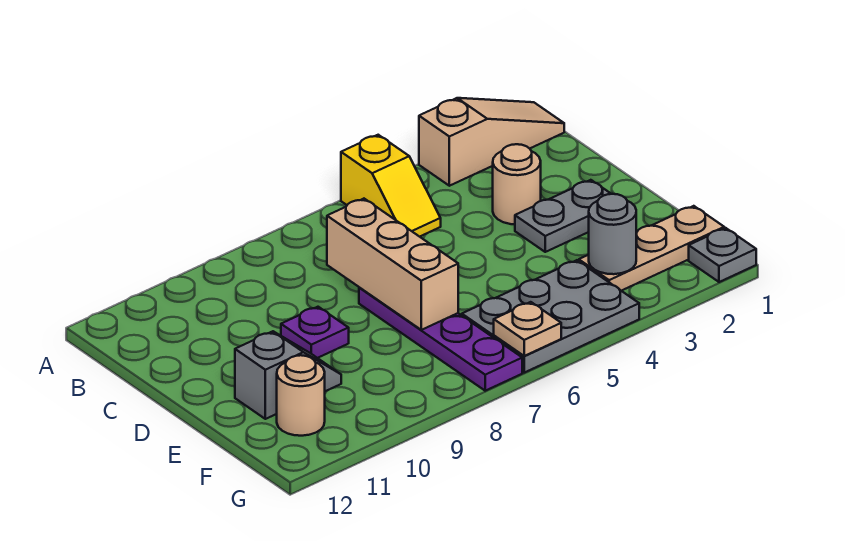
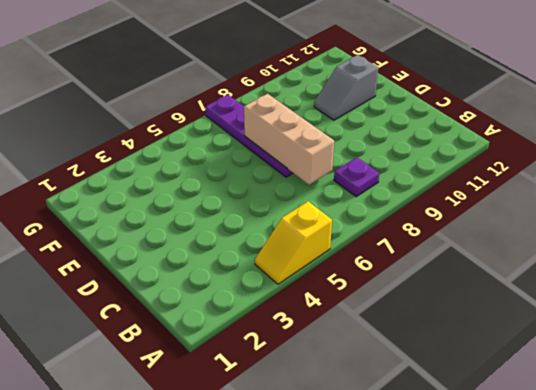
yellow slope A4:A5 level 1 top 5 -> yellow slope A5:B5 level 1 top A
purple plate B8 level 1 -> purple plate D9 level 1
none -> tan slope A1:A3 level 1 top 3
none -> tan round brick C3 level 1
none -> grey plate D2:D3 level 1

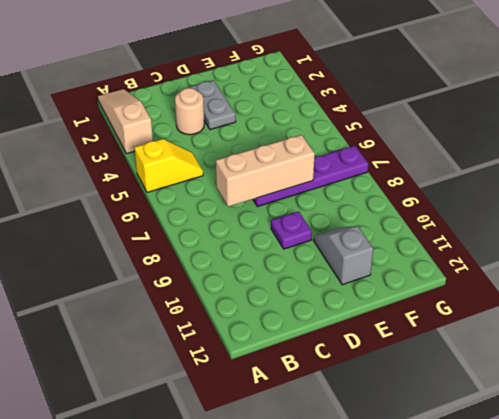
none -> tan plate F1:F3 level 1
none -> grey plate F4:G6 level 1
none -> tan round brick F11 level 1

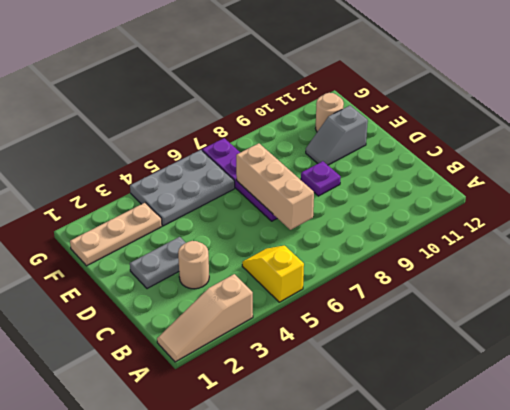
none -> grey plate G1 level 1
none -> grey round brick F3 level 2
none -> tan plate G6 level 2

